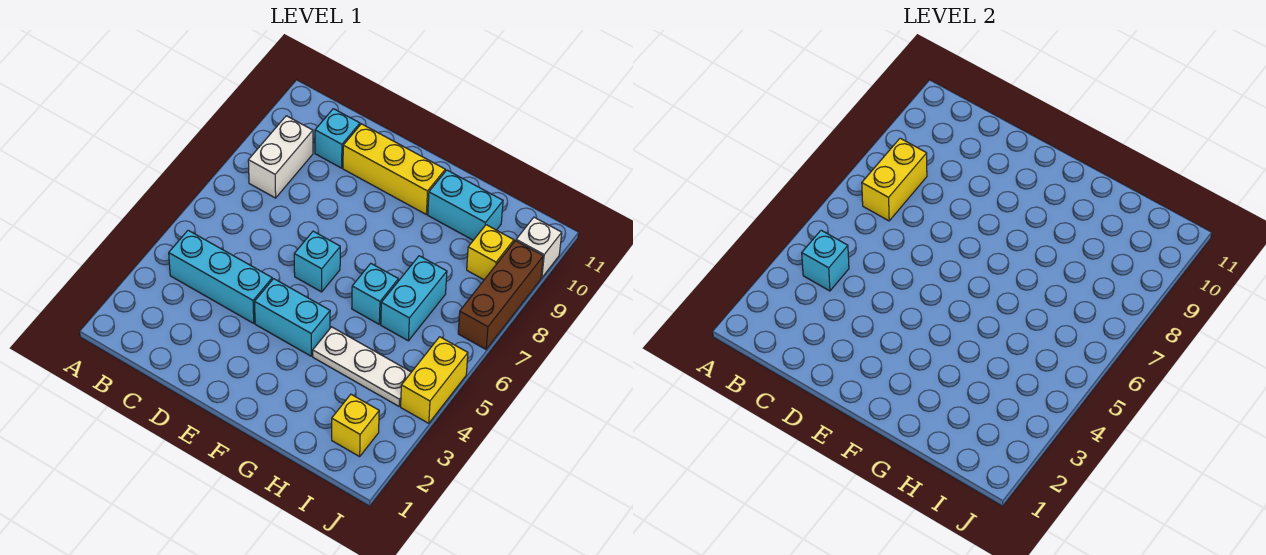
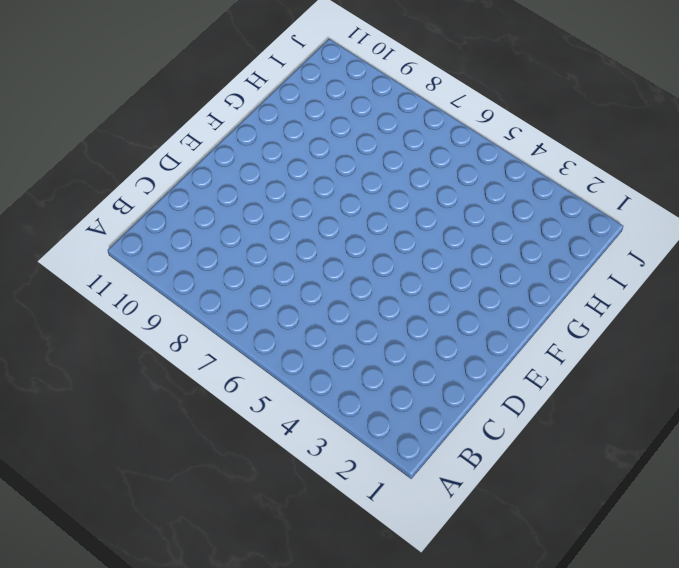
none -> cyan brick B4:D4 level 1
none -> white brick B8:B9 level 1
none -> cyan brick C10 level 1

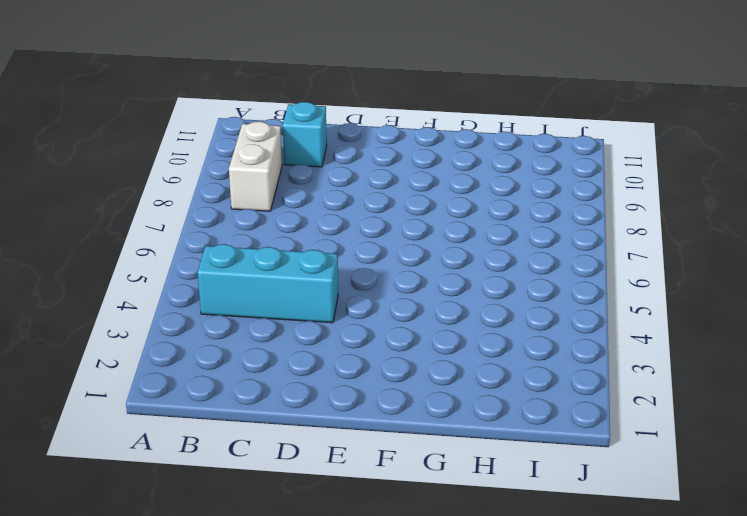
none -> yellow brick D10:F10 level 1
none -> cyan brick E4:F4 level 1
none -> cyan brick E6 level 1

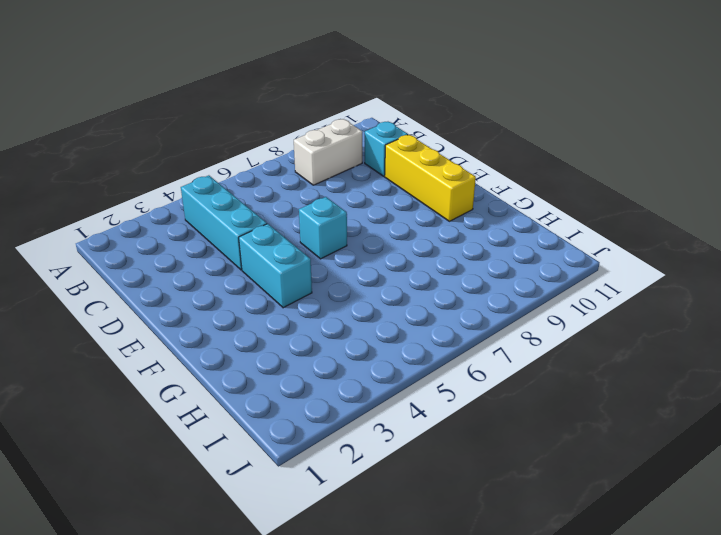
none -> white plate G4:I4 level 1
none -> cyan brick G6 level 1
none -> cyan brick G10:H10 level 1

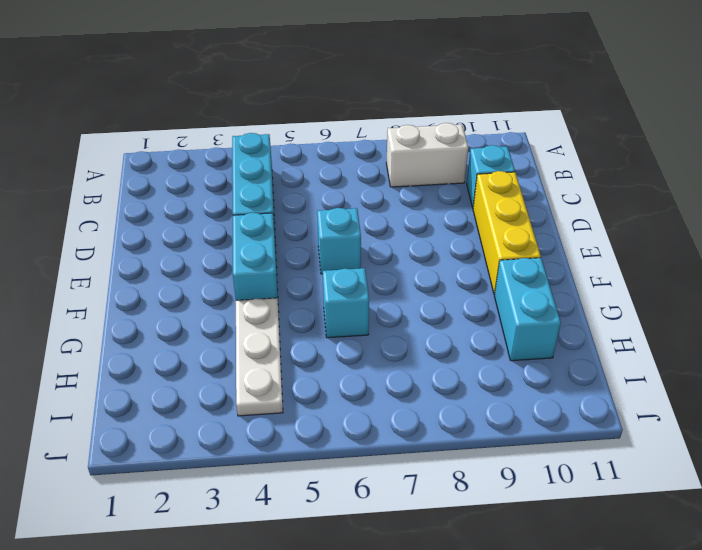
none -> cyan brick H6:H7 level 1
none -> yellow brick I2 level 1
none -> yellow brick I9 level 1

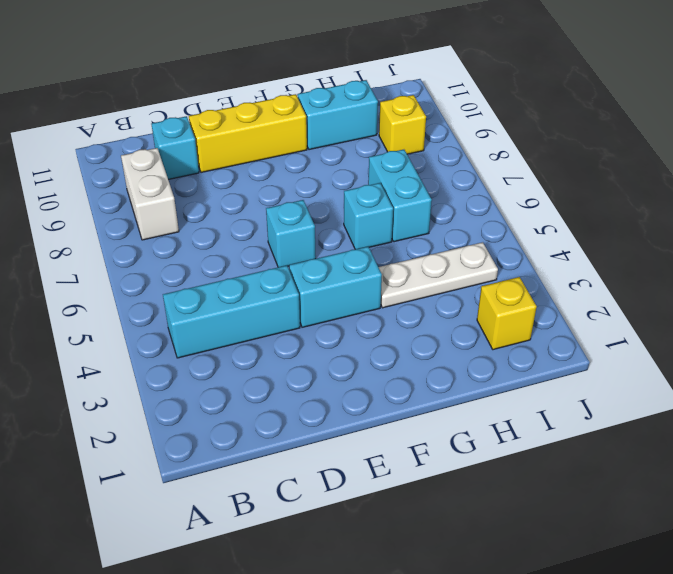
none -> yellow brick J4:J5 level 1
none -> brown brick J7:J9 level 1
none -> white brick J10 level 1

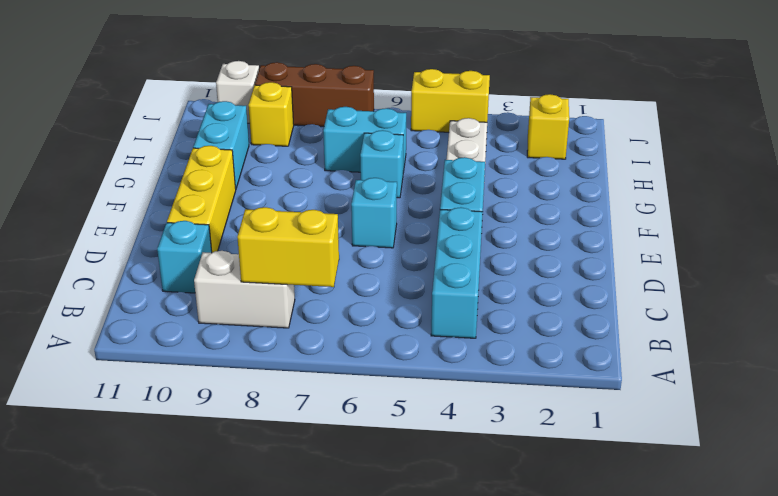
none -> cyan brick B4 level 2

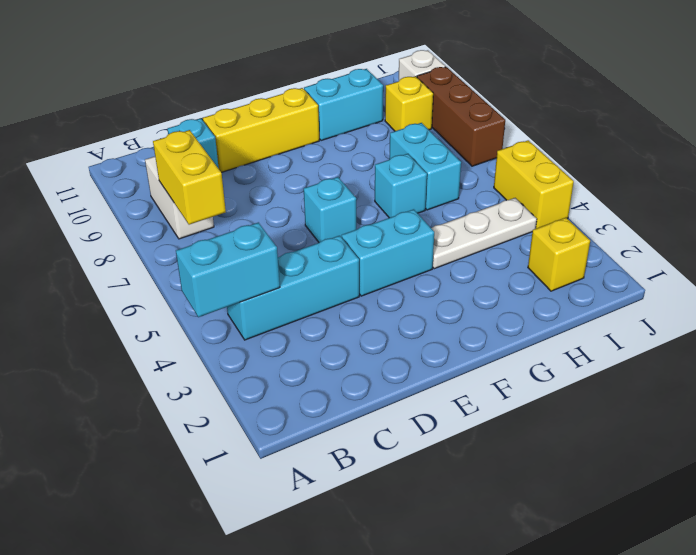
cyan brick A4:B4 level 2 -> cyan brick B4 level 2

